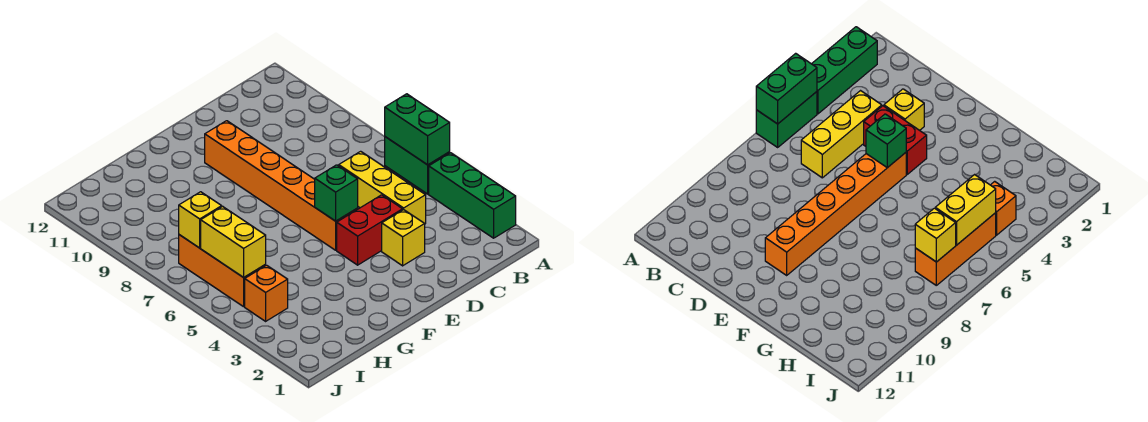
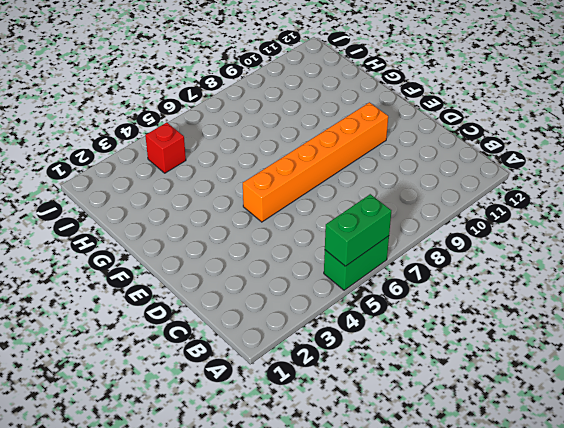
red brick I4 level 1 -> orange brick I4 level 1
none -> green brick A2:A4 level 1
none -> yellow brick C4:C6 level 1
none -> yellow brick D3 level 1

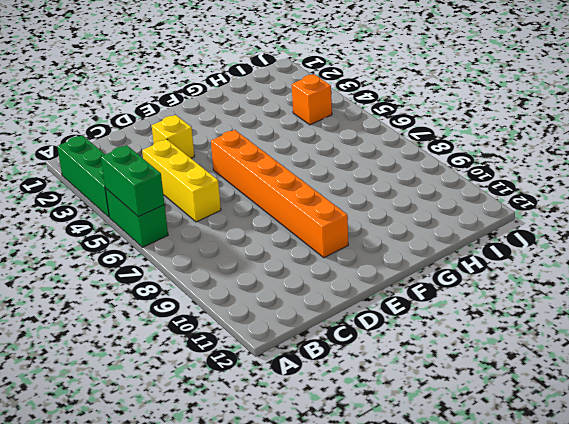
none -> red brick D4:E4 level 1
none -> orange brick I5:I7 level 1
none -> green brick E5 level 2

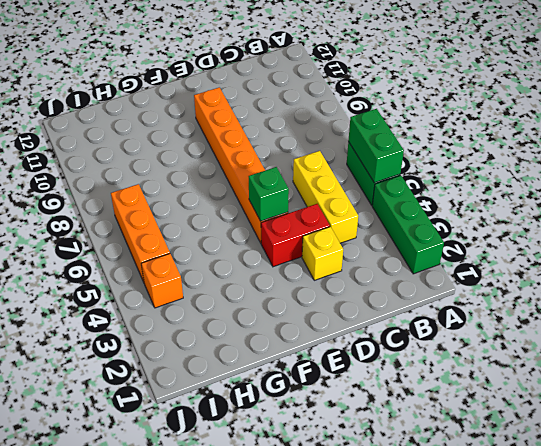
none -> yellow brick I5:I6 level 2
none -> yellow brick I7 level 2

